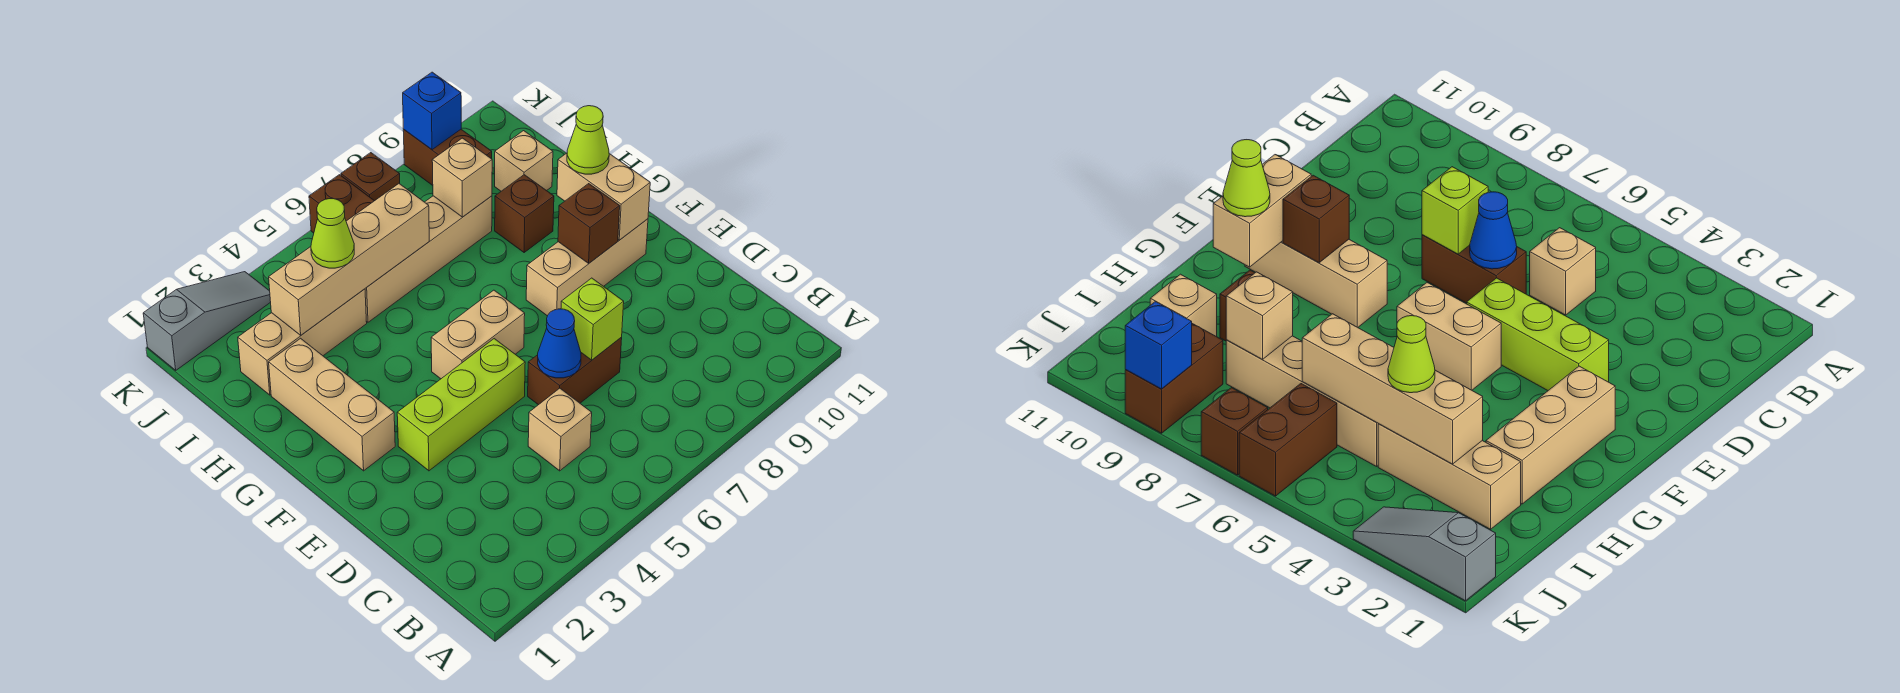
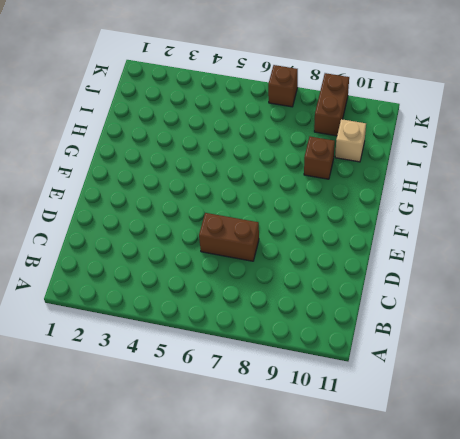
none -> tan brick C5 level 1
none -> lime brick E3:E5 level 1
none -> tan brick F2:H2 level 1

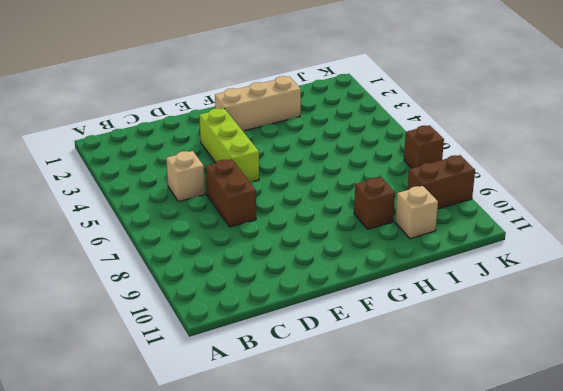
none -> tan brick F5:F6 level 1
none -> tan brick F8:F10 level 1
none -> tan brick I2:I4 level 1

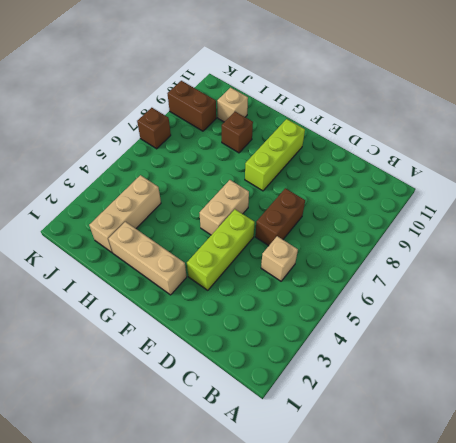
lime brick F8:F10 level 1 -> tan brick F8:F10 level 1
none -> tan brick I5:I8 level 1
none -> brown brick J6:K6 level 1
none -> grey slope K1:K3 level 1 top 1

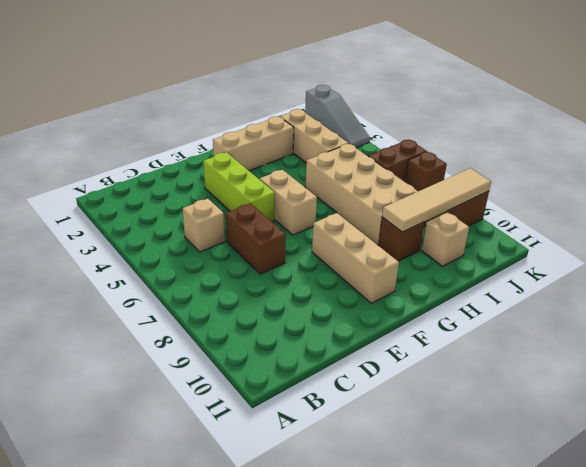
tan brick H5:I8 level 1 -> tan brick I5:I8 level 1
tan tile H9:K9 level 2 -> blue brick K9 level 2
none -> blue cone D6 level 2
none -> lime brick D7 level 2
none -> brown brick F9 level 2

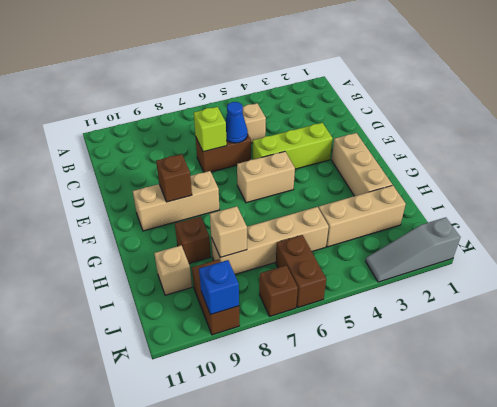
none -> tan brick F10:G10 level 2
none -> tan brick I3:I6 level 2
none -> lime cone G10 level 3

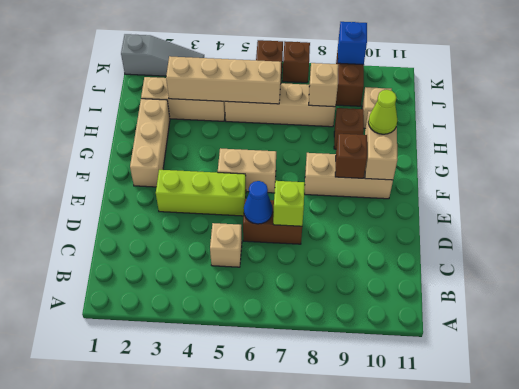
none -> lime cone I4 level 3

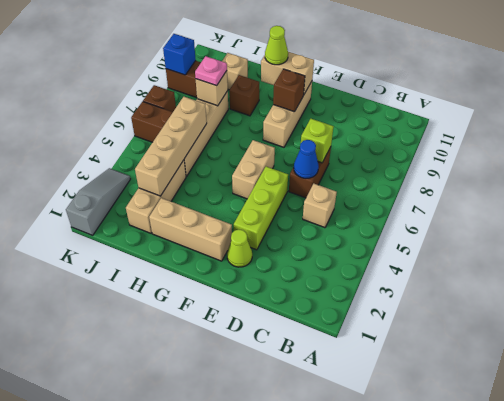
lime cone E2 level 1 -> lime cone I4 level 3
pink plate I8 level 3 -> none

